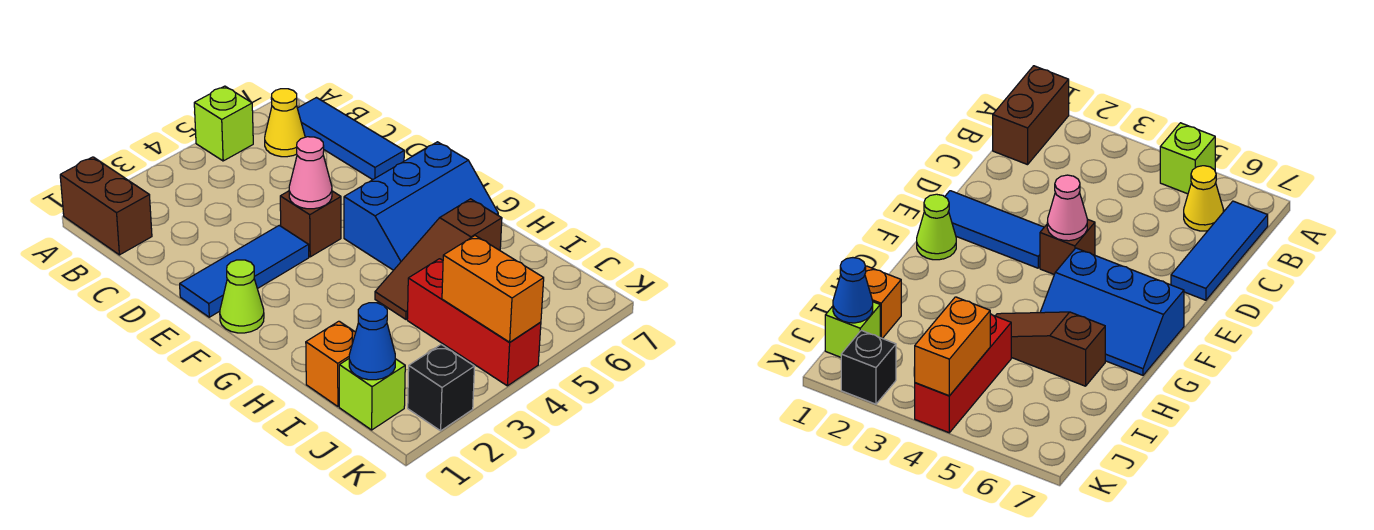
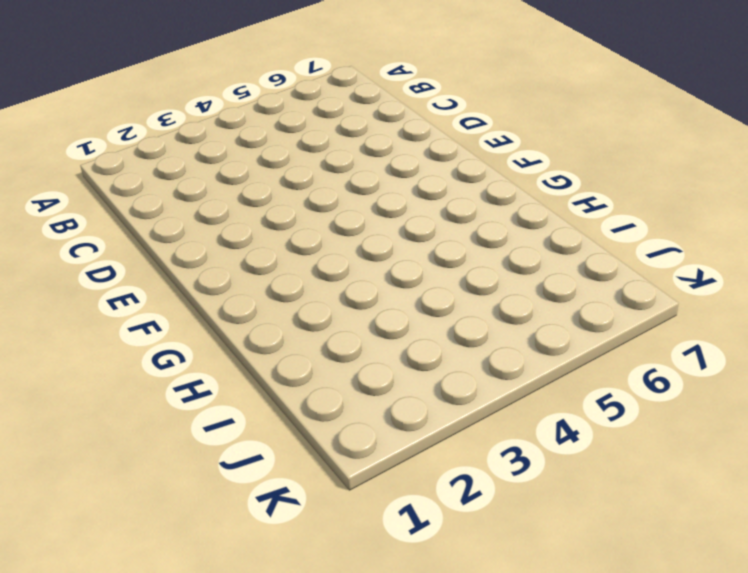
none -> brown brick A1:B1 level 1
none -> lime brick A5 level 1
none -> yellow cone B6 level 1

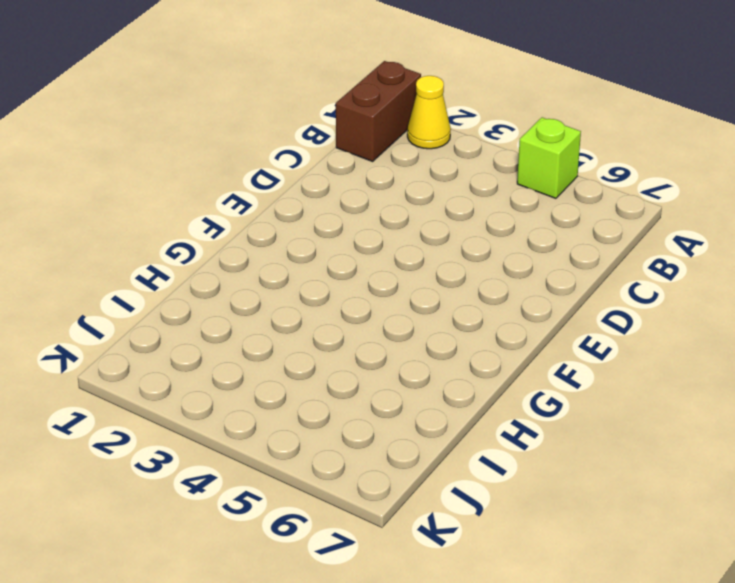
yellow cone A2 level 1 -> yellow cone B6 level 1
none -> blue tile B7:D7 level 1
none -> blue tile E1:E3 level 1
none -> brown brick E4 level 1

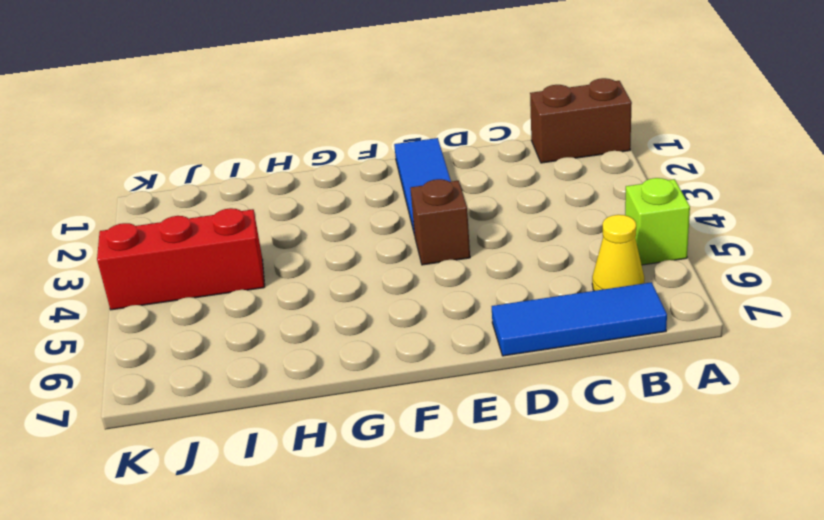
none -> lime cone F1 level 1
none -> blue slope F5:G7 level 1 top F
none -> brown slope H4:H6 level 1 top 6

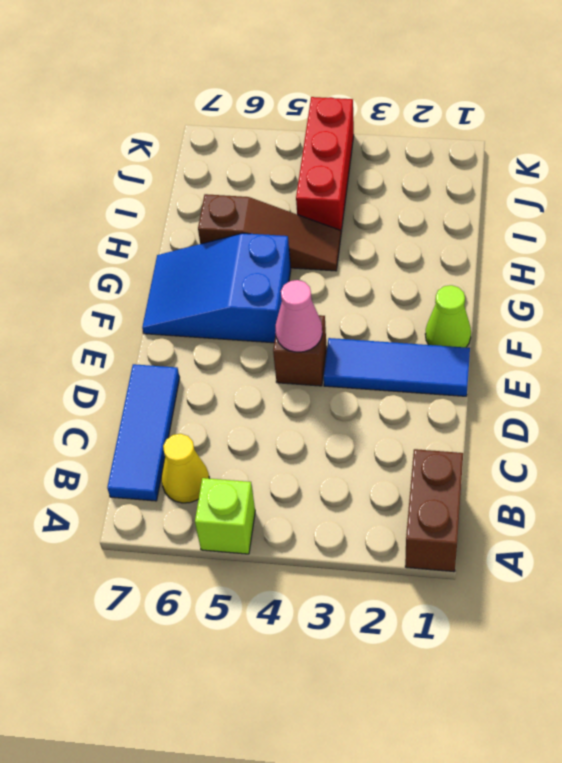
blue slope F5:G7 level 1 top 5 -> blue slope F5:G7 level 1 top F
none -> orange brick I1 level 1
none -> lime brick J1 level 1
none -> black brick K2 level 1

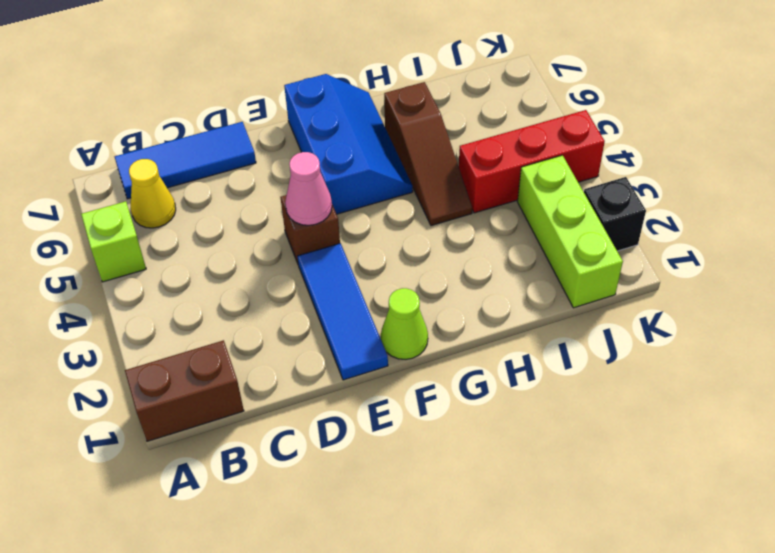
lime brick J1:J3 level 1 -> lime brick J1 level 1
none -> orange brick I1 level 1
none -> blue cone J1 level 2
none -> orange brick J4:K4 level 2

